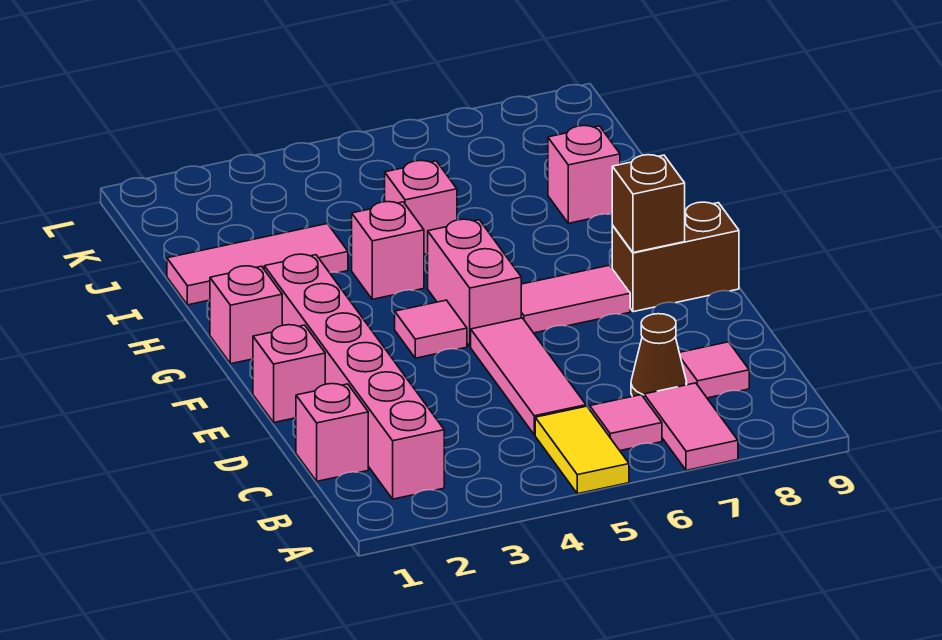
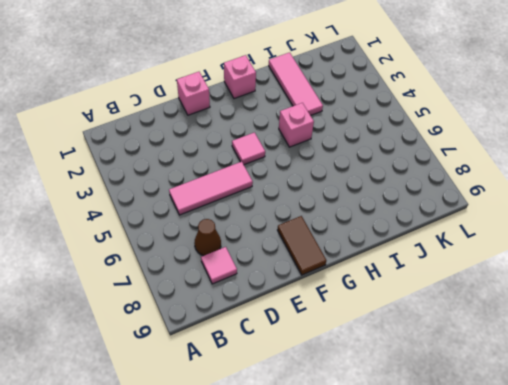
brown tile F8:F9 level 1 -> brown brick F8:F9 level 1
none -> yellow tile A5:B5 level 1
none -> pink tile A7:B7 level 1
none -> pink brick B2:G2 level 1

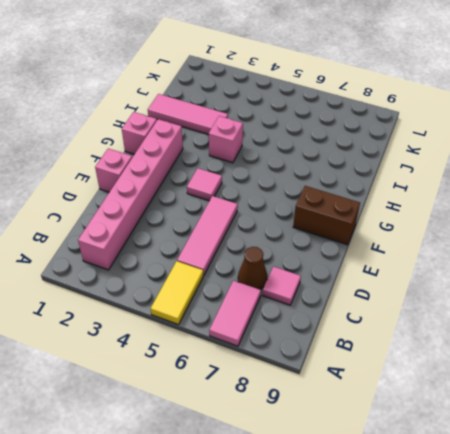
none -> pink tile B6 level 1
none -> pink brick C1 level 1
none -> pink brick F5:G5 level 1

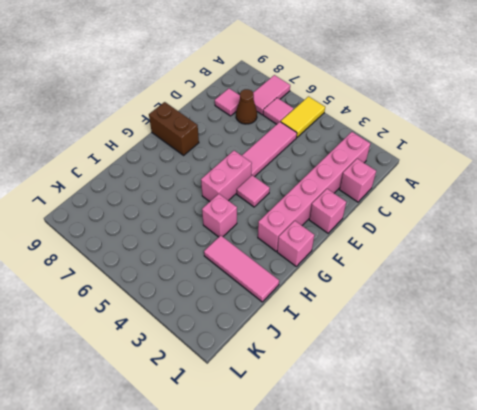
none -> pink tile F6:F7 level 1
none -> pink brick I5 level 1
none -> pink brick I8 level 1

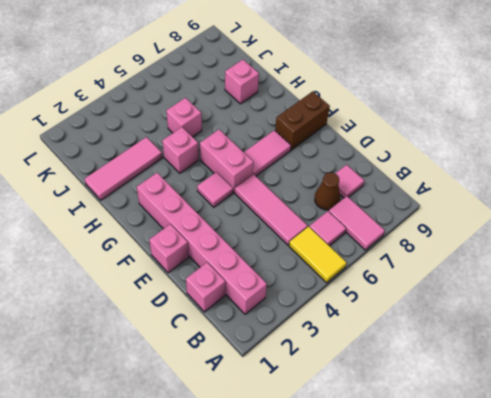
none -> pink brick G1 level 1
none -> brown brick F8 level 2

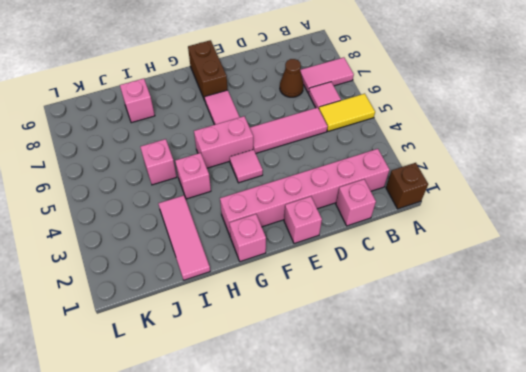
brown brick A1 level 1 -> brown brick F8 level 2
none -> pink tile C8 level 1

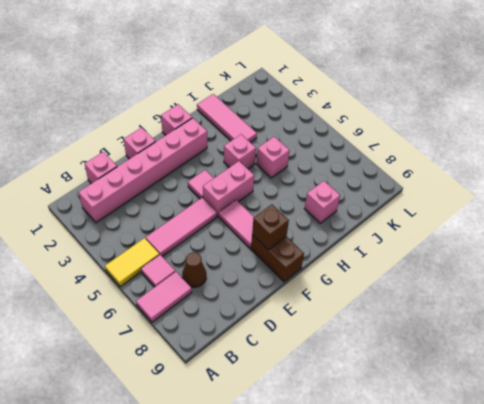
none -> pink tile C8 level 1

